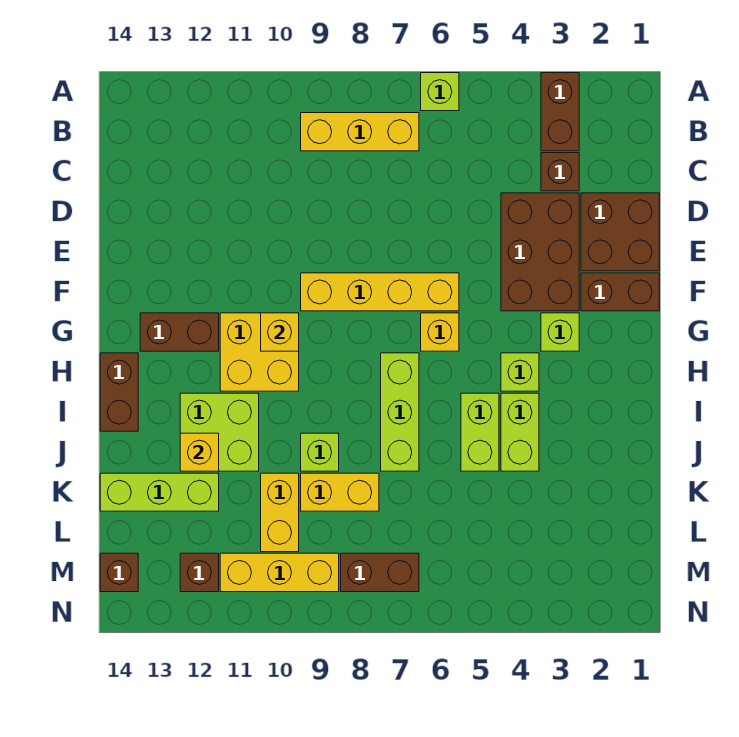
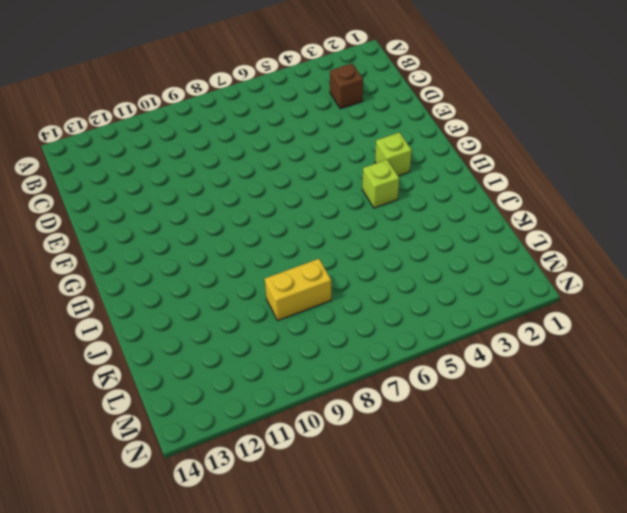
none -> brown brick A3:B3 level 1
none -> lime brick A6 level 1
none -> yellow brick B7:B9 level 1

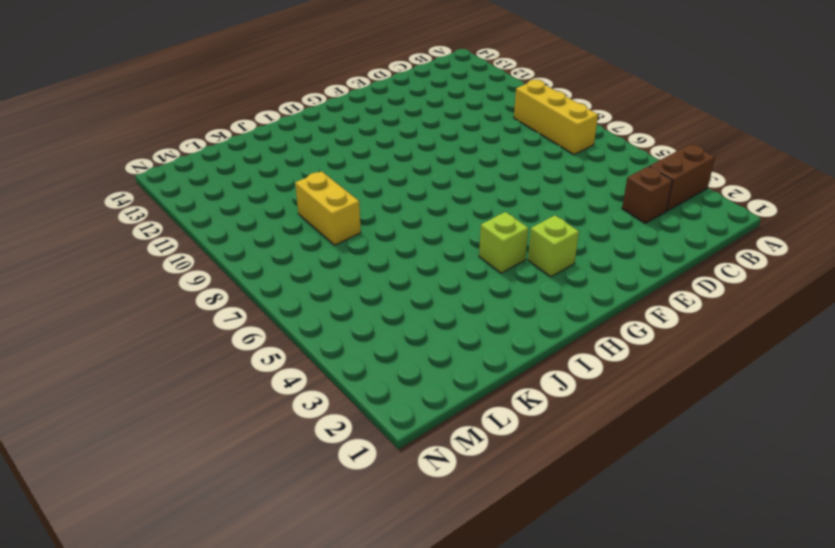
none -> lime brick A6 level 1
none -> brown brick D1:E2 level 1
none -> brown brick D3:F4 level 1

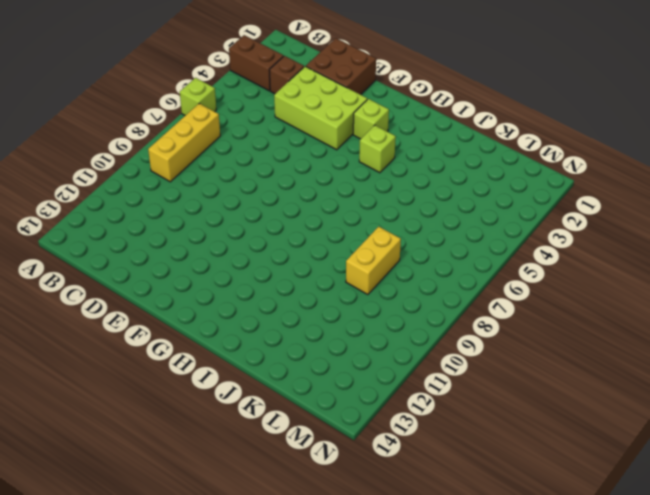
lime brick D3:F4 level 1 -> brown brick D3:F4 level 1
none -> brown brick F1:F2 level 1
none -> yellow brick F6:F9 level 1
none -> yellow brick G6 level 1

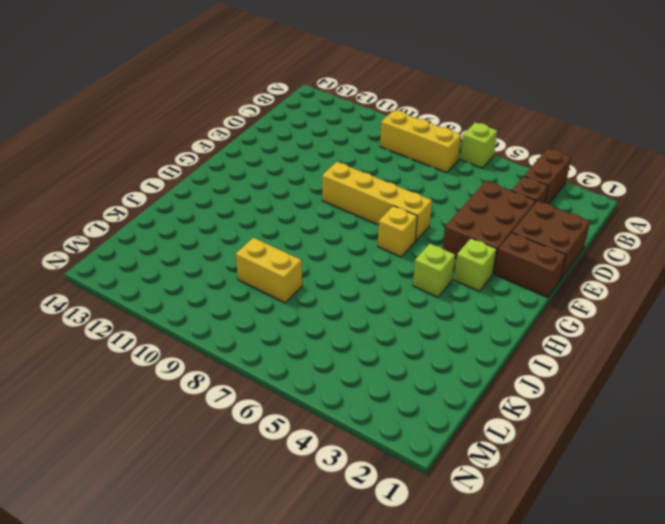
none -> yellow brick G10:H11 level 1
none -> brown brick G12:G13 level 1
none -> lime brick H7:J7 level 1

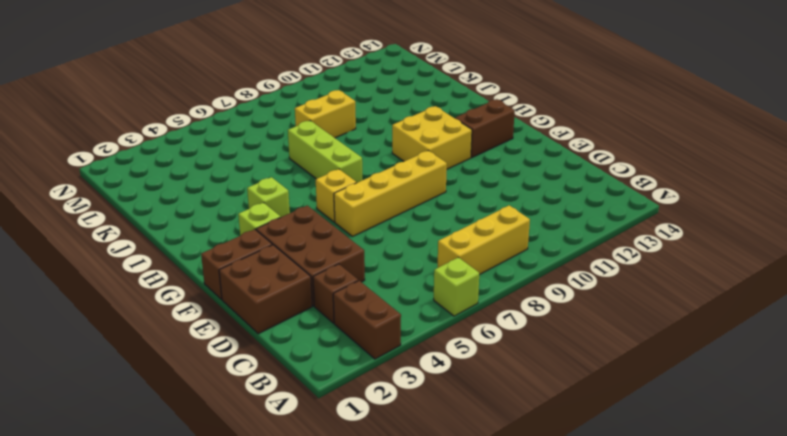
none -> brown brick H14:I14 level 1
none -> lime brick I4:J4 level 1
none -> lime brick I5:J5 level 1

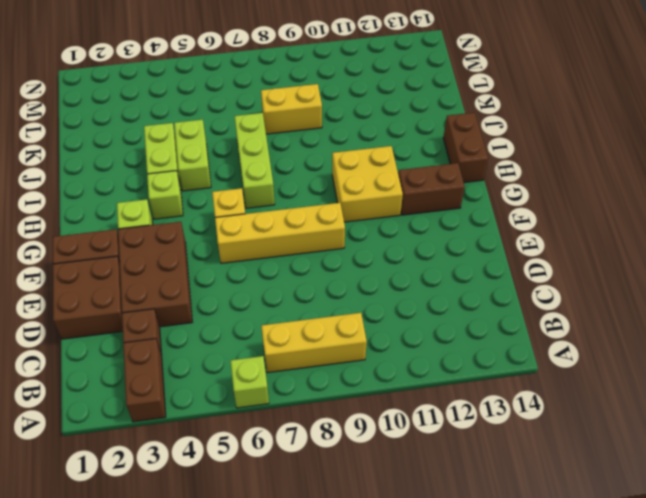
none -> lime brick I11:J12 level 1
none -> lime brick J9 level 1
none -> yellow brick K10:L10 level 1

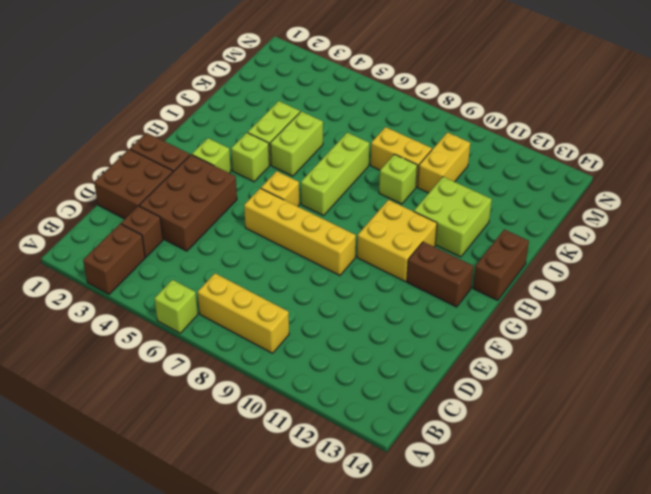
none -> lime brick K12:K14 level 1
none -> brown brick M7:M8 level 1
none -> yellow brick M9:M11 level 1

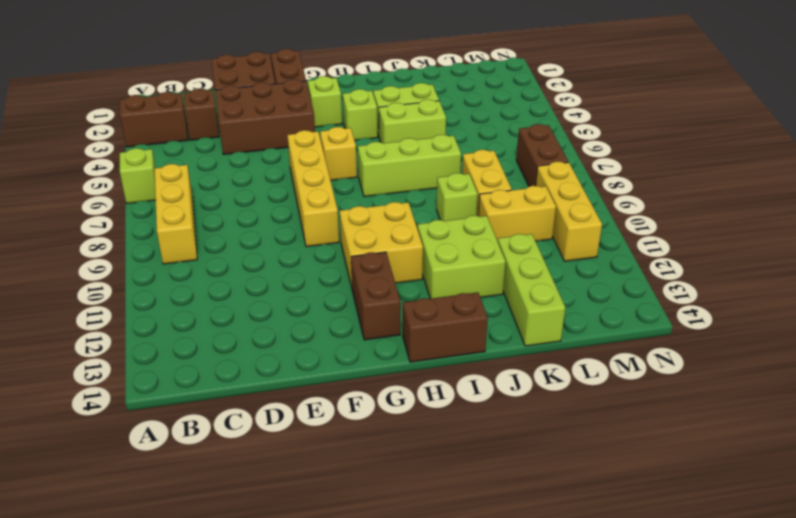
none -> brown brick M12 level 1
none -> brown brick M14 level 1
none -> yellow brick G10 level 2

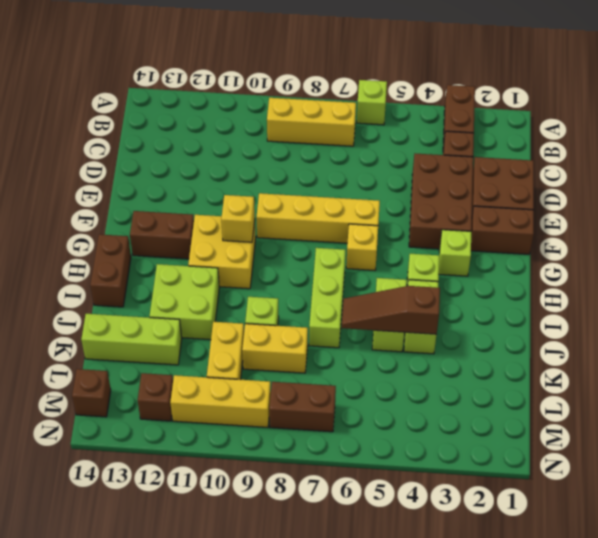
brown slope J4:J6 level 2 top 4 -> none
none -> yellow brick J12 level 2

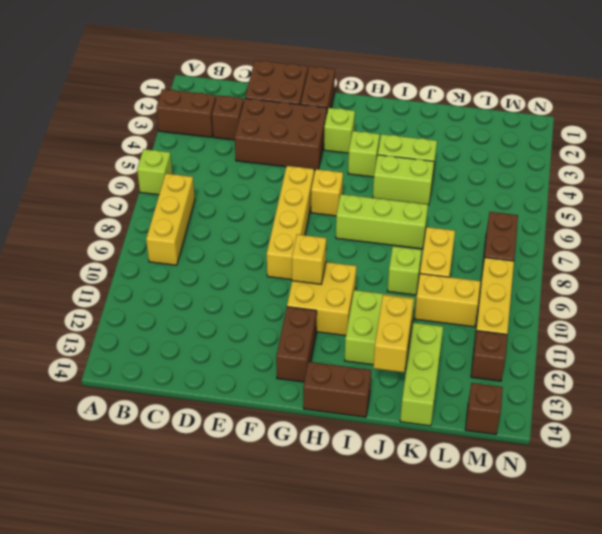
yellow brick J12:J13 level 2 -> yellow brick J12 level 2

